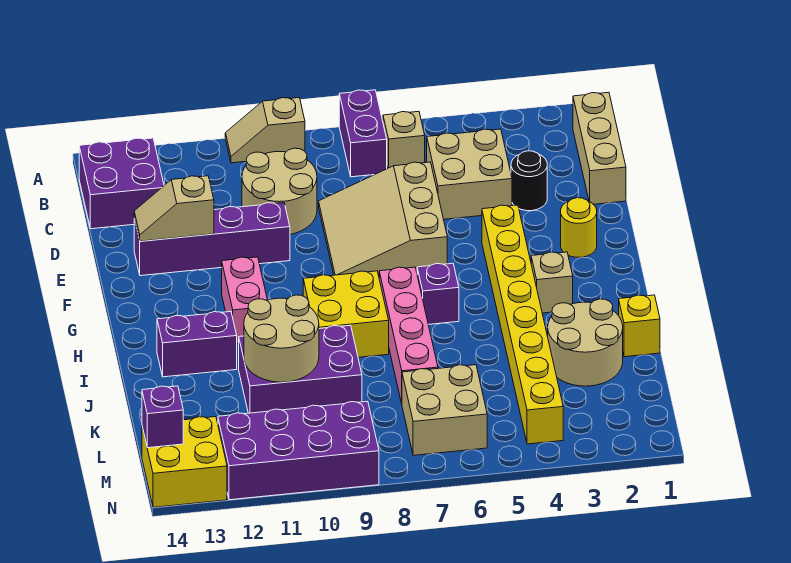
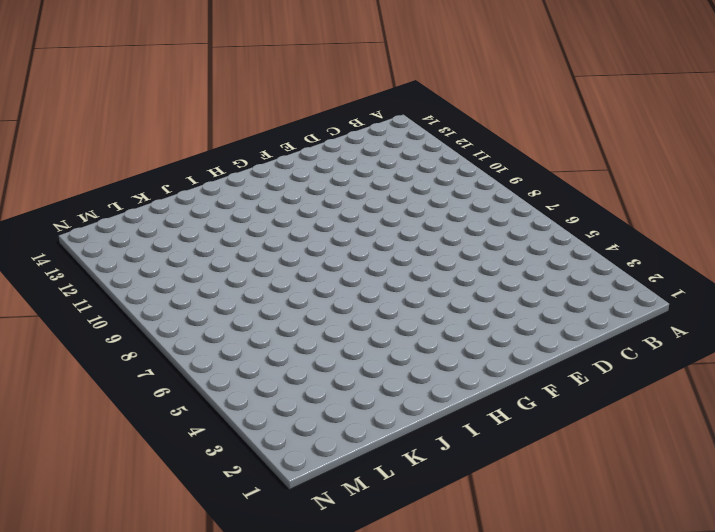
none -> purple brick A7:B7 level 1
none -> tan slope A9:A10 level 1 top 9
none -> tan brick B1:D1 level 1

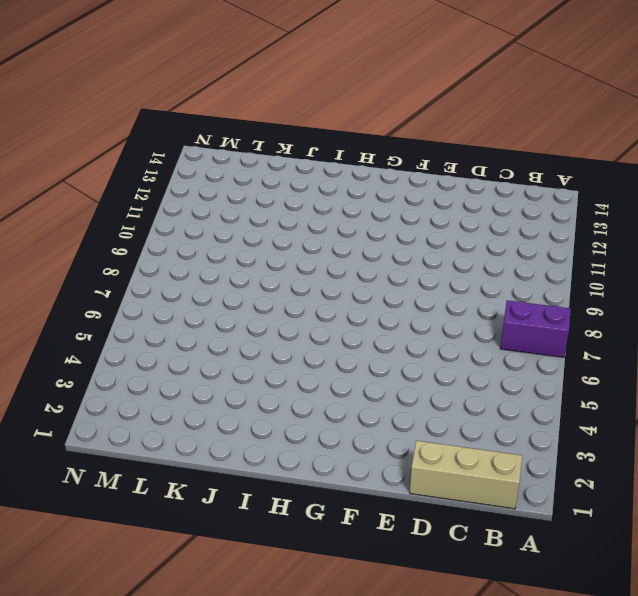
none -> tan slope A9:A10 level 1 top 9
none -> tan brick B6 level 1
none -> purple brick B13:C14 level 1

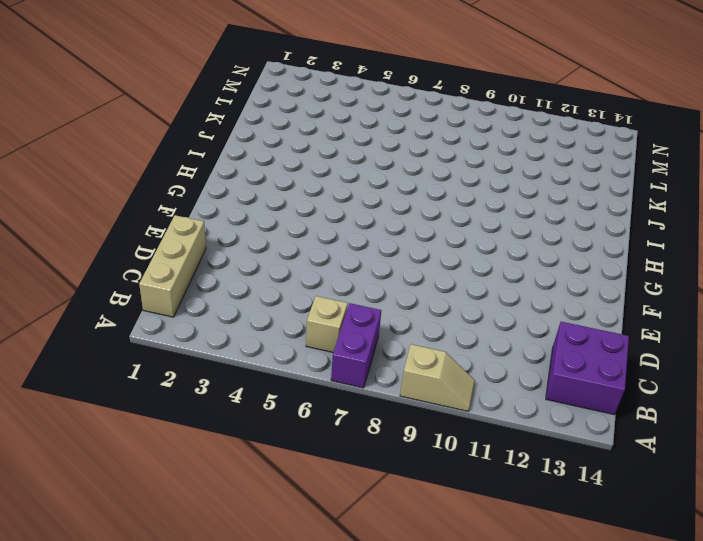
none -> tan brick C4:D5 level 1
none -> tan round brick C9:D10 level 1
none -> black round brick D3 level 1

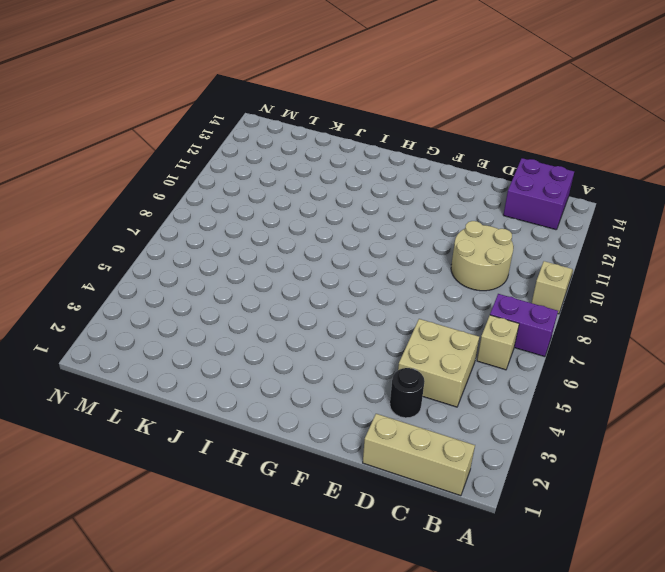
none -> tan slope D6:F8 level 1 top 6
none -> purple brick E10:E13 level 1
none -> yellow round brick F2 level 1

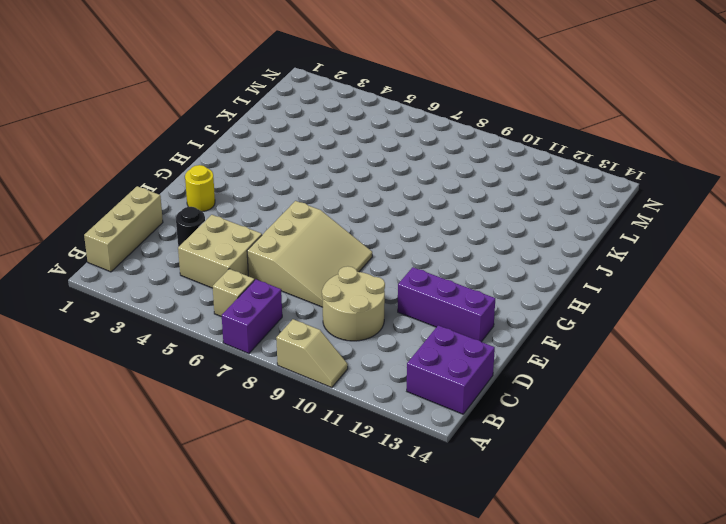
purple brick E11:E13 level 1 -> purple brick E10:E13 level 1
none -> yellow brick F4:M4 level 1
none -> pink brick G11:H11 level 1
none -> tan brick H3 level 1

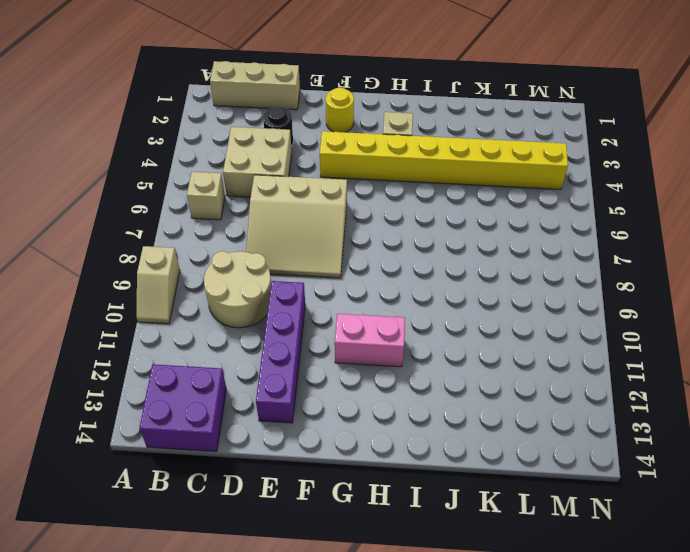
none -> purple brick A7:B7 level 1
none -> purple brick H6 level 1
none -> pink brick H7:K7 level 1

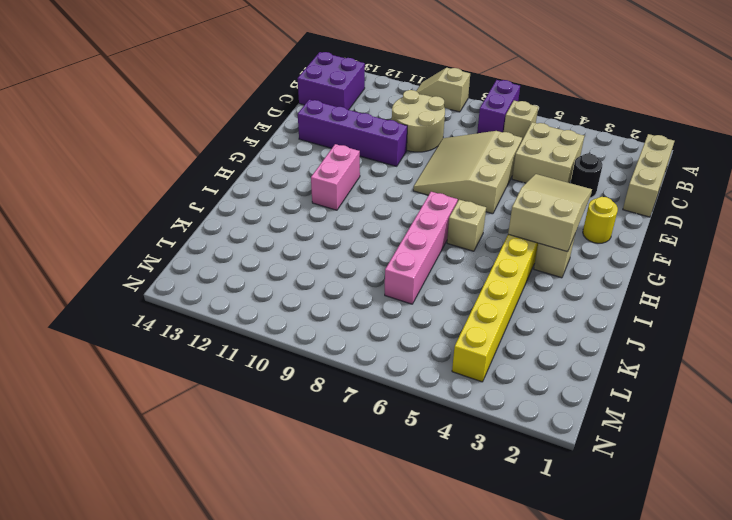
tan slope F3:H4 level 2 top H -> none
tan brick H6 level 1 -> purple brick H6 level 1
none -> yellow brick H8:I9 level 1
none -> purple brick I12:I13 level 1
none -> yellow brick J1 level 1

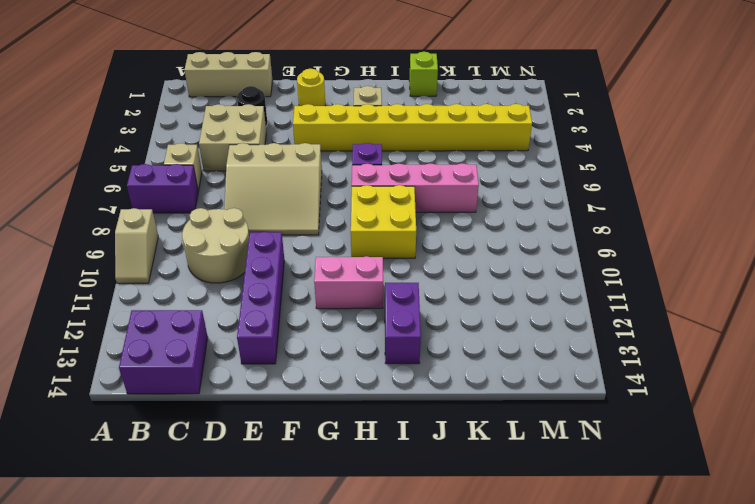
lime brick J1 level 1 -> yellow brick J1 level 1
none -> tan round brick J2:K3 level 1
none -> purple brick J9:K11 level 1
none -> tan brick L6:M7 level 1

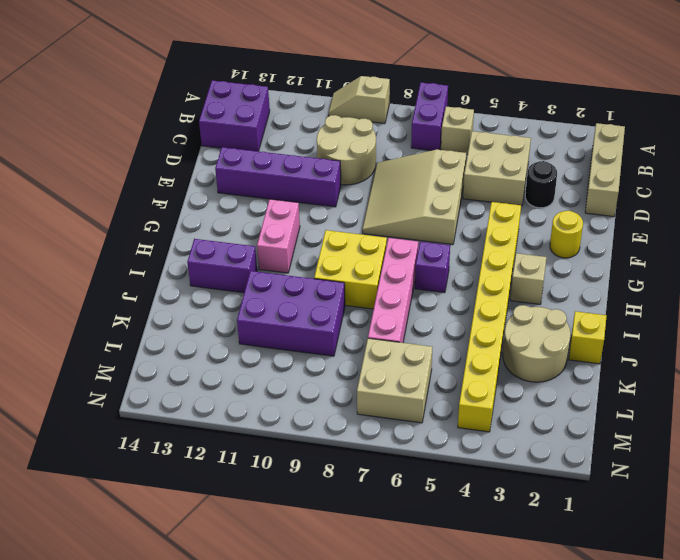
none -> purple brick M9:N12 level 1
none -> yellow brick M13:N14 level 1
none -> tan slope E12:E13 level 2 top 12

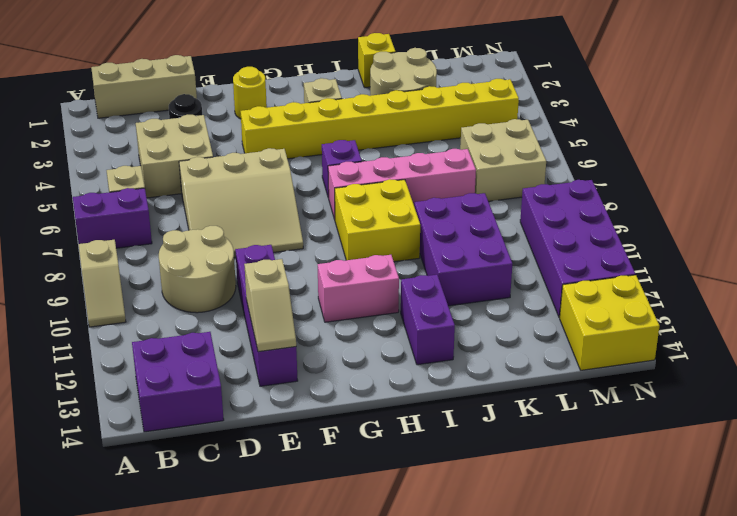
none -> tan round brick J10:K11 level 2
none -> purple brick M14 level 2

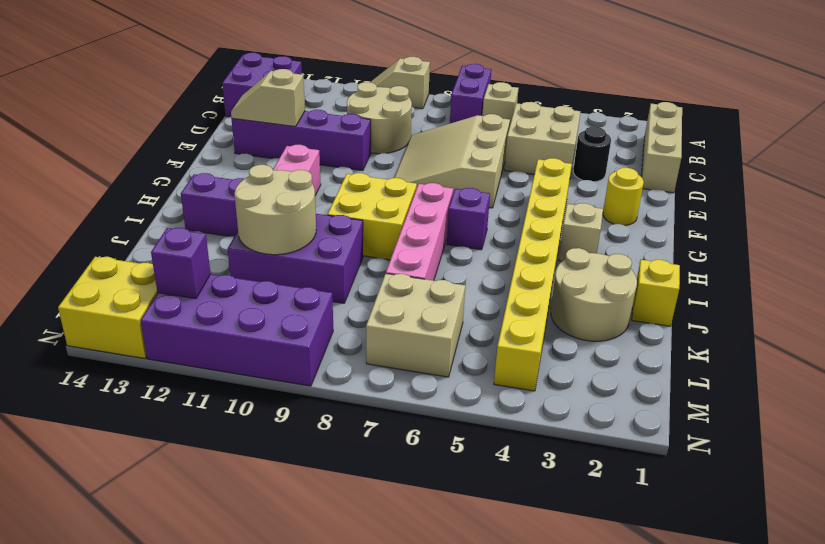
purple brick M12 level 2 -> purple brick M14 level 2

